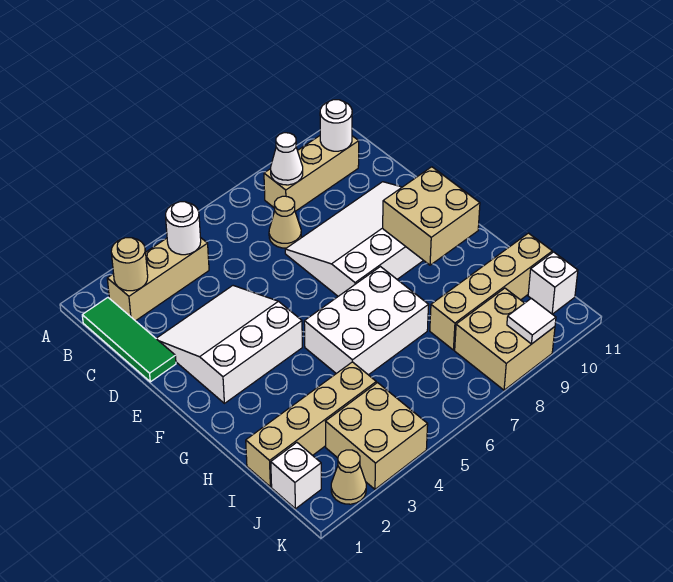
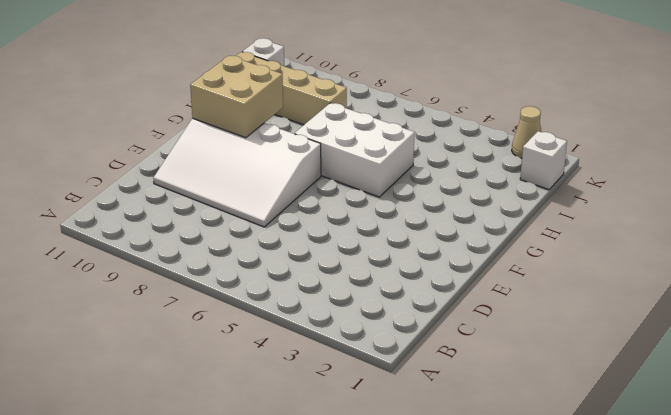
none -> green tile B1:D1 level 1
none -> tan brick B2:B4 level 1
none -> tan brick B8:B10 level 1

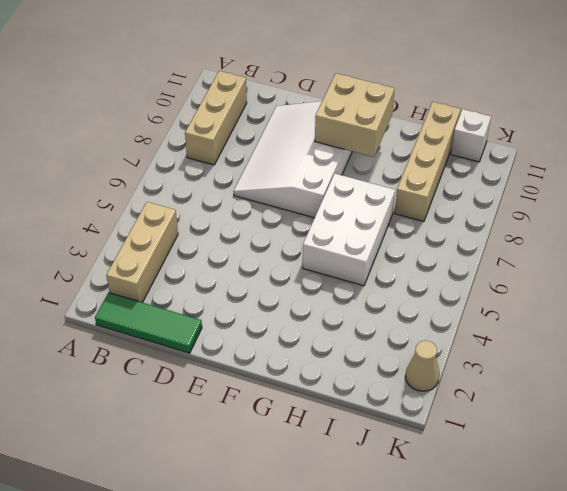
none -> tan cone C7 level 1
none -> white slope D2:F4 level 1 top F
none -> tan brick I1:I4 level 1

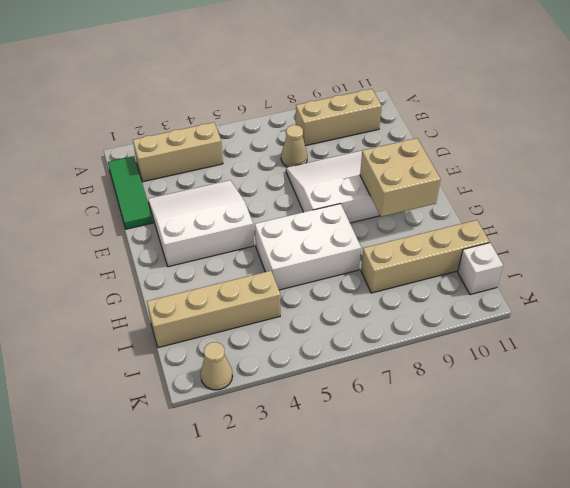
none -> white brick J1 level 1
none -> tan brick J3:K4 level 1
none -> tan brick J8:K9 level 1

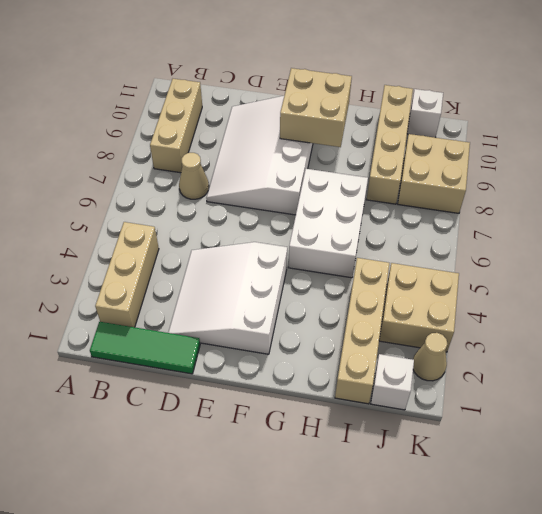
none -> tan round brick B2 level 2
none -> white round brick B4 level 2
none -> white cone B8 level 2

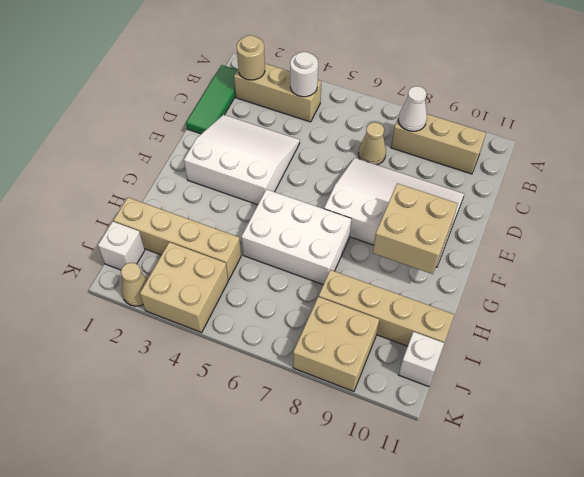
none -> white round brick B10 level 2
none -> white tile K9 level 2

